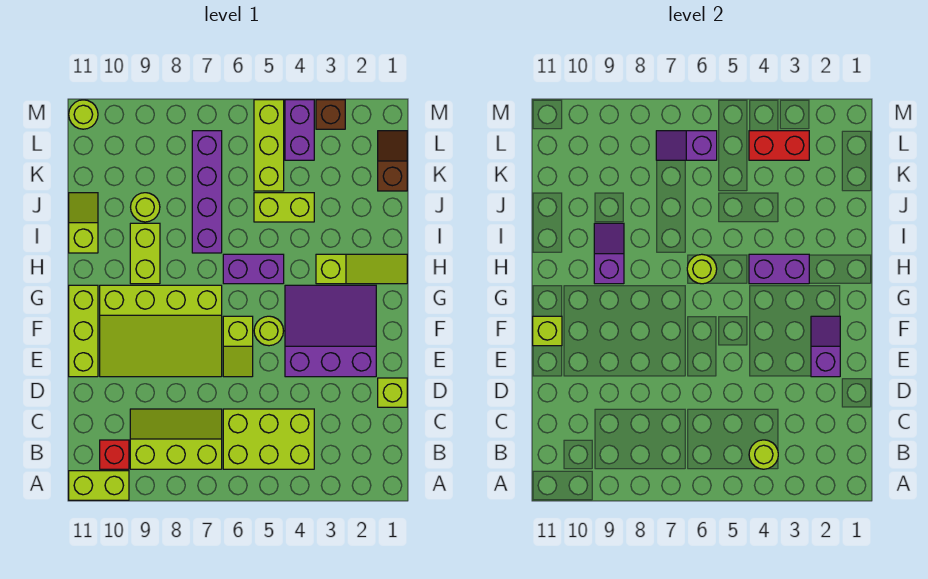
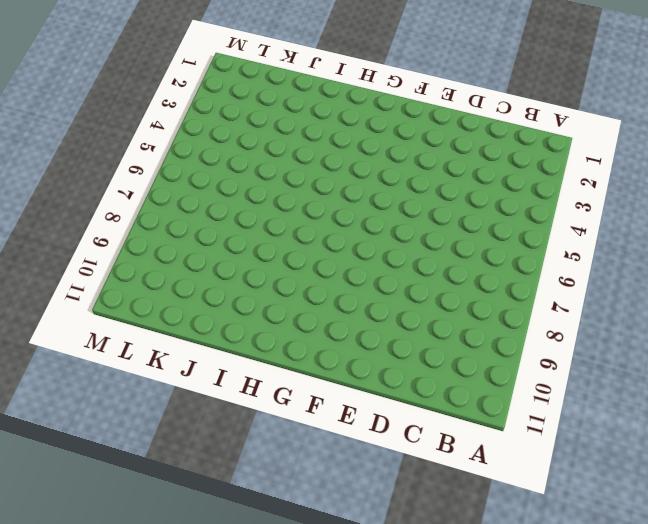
none -> lime brick A10:A11 level 1
none -> lime brick B4:C6 level 1
none -> lime slope B7:C9 level 1 top B
none -> red brick B10 level 1

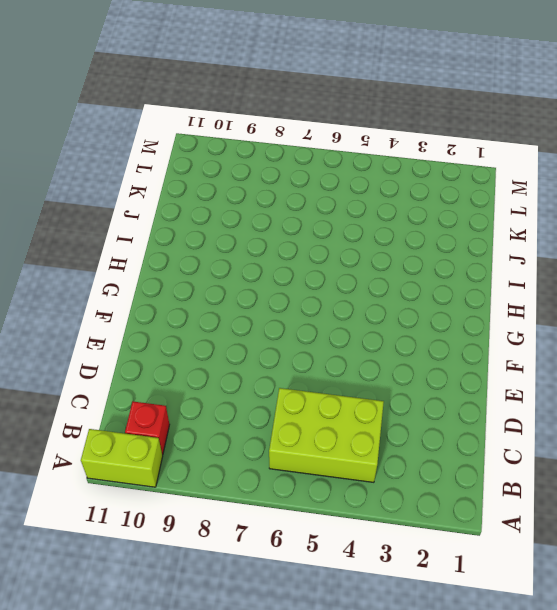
none -> lime slope B7:C9 level 1 top B
none -> lime brick D1 level 1
none -> purple slope E2:G4 level 1 top E
none -> lime slope E6:F6 level 1 top F

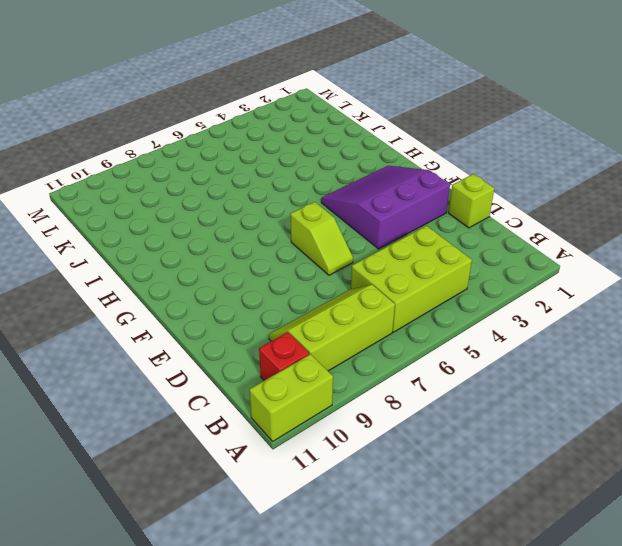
none -> lime slope E7:G10 level 1 top G
none -> lime brick E11:G11 level 1
none -> lime round brick F5 level 1
none -> lime slope H1:H3 level 1 top 3

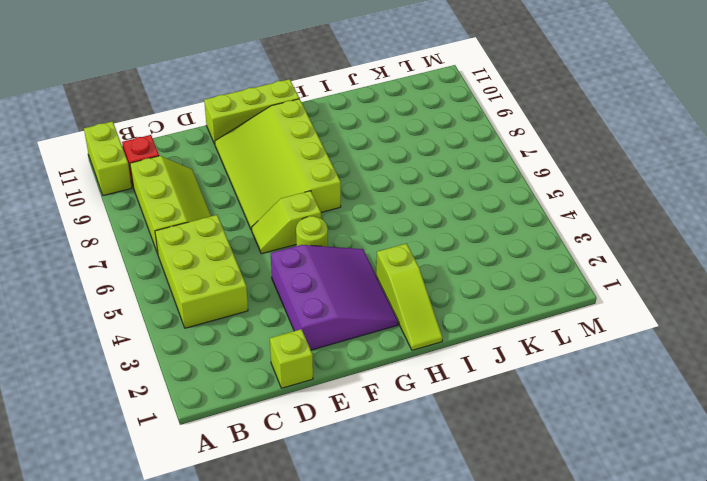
none -> purple brick H5:H6 level 1
none -> lime brick H9:I9 level 1
none -> purple brick I7:L7 level 1
none -> lime slope I11:J11 level 1 top I

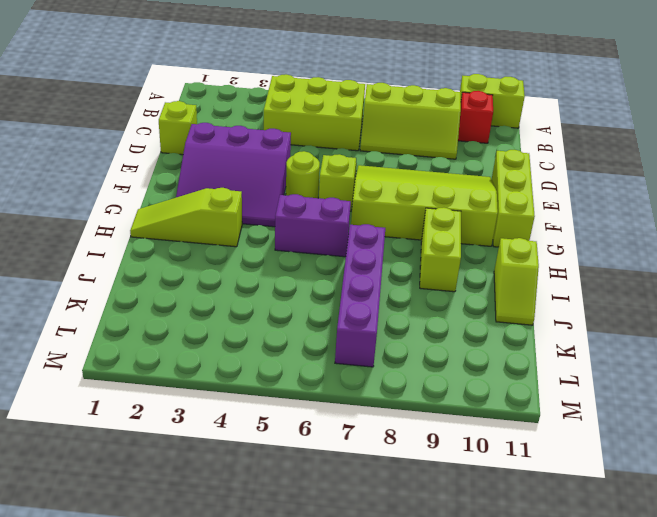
none -> lime brick J4:J5 level 1
none -> lime round brick J9 level 1
none -> brown slope K1:L1 level 1 top K
none -> lime brick K5:M5 level 1

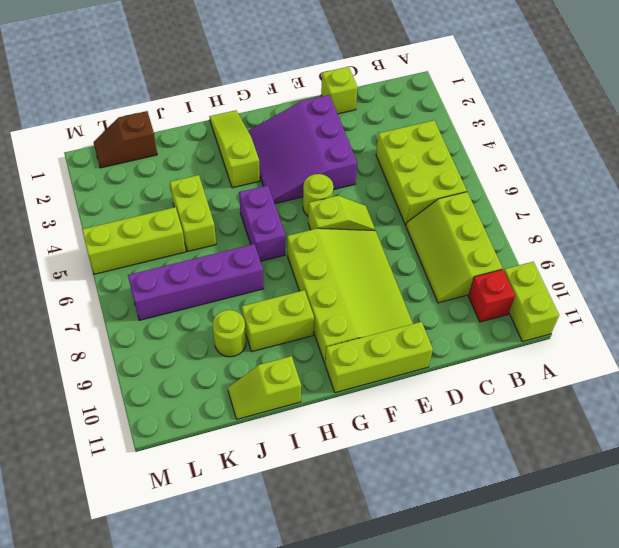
none -> purple brick L4:M4 level 1
none -> brown brick M3 level 1
none -> lime round brick M11 level 1
none -> lime round brick B4 level 2

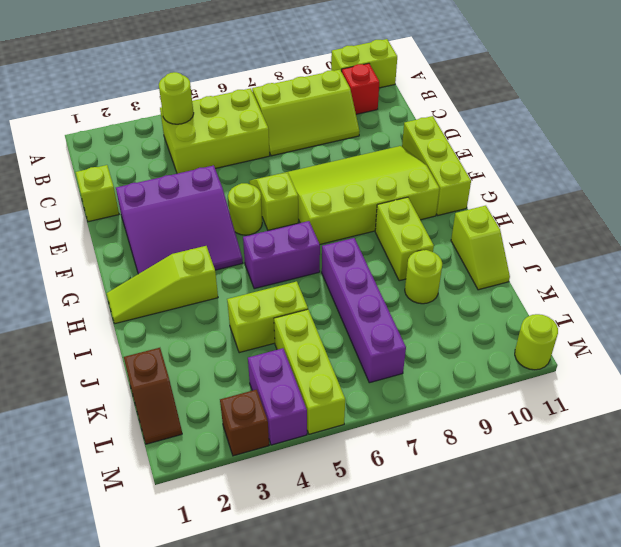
none -> purple slope E2:F2 level 2 top E
none -> lime brick F11 level 2
none -> purple brick H3:H4 level 2
none -> lime round brick H6 level 2

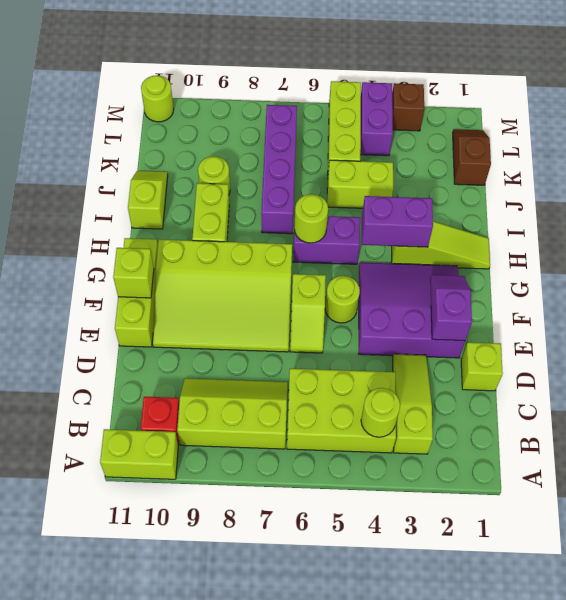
lime slope B3:D3 level 1 top B -> none
none -> purple slope H9:I9 level 2 top H
none -> red brick L3:L4 level 2
none -> purple slope L6:L7 level 2 top 6

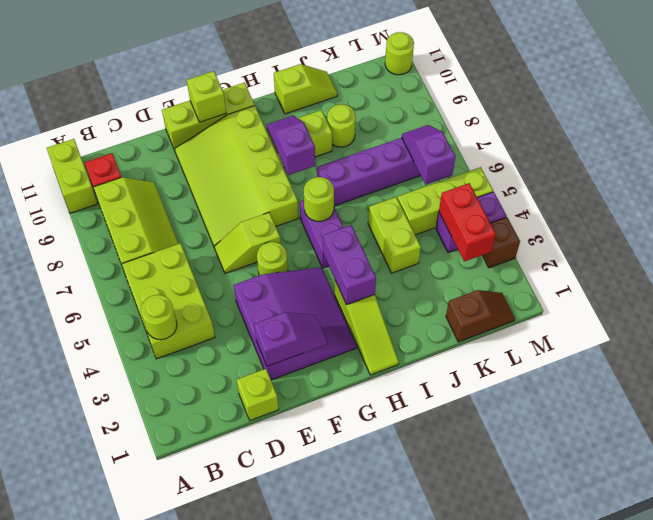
purple slope H8:H9 level 2 top 8 -> purple slope H9:I9 level 2 top H

